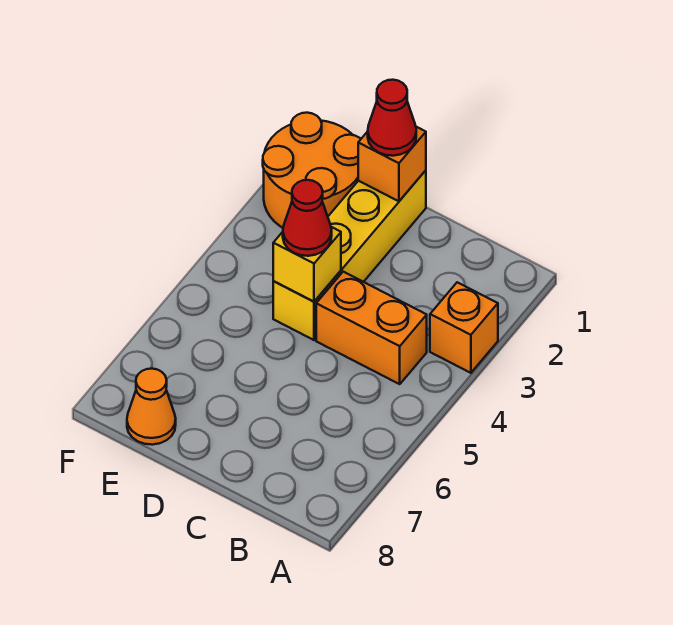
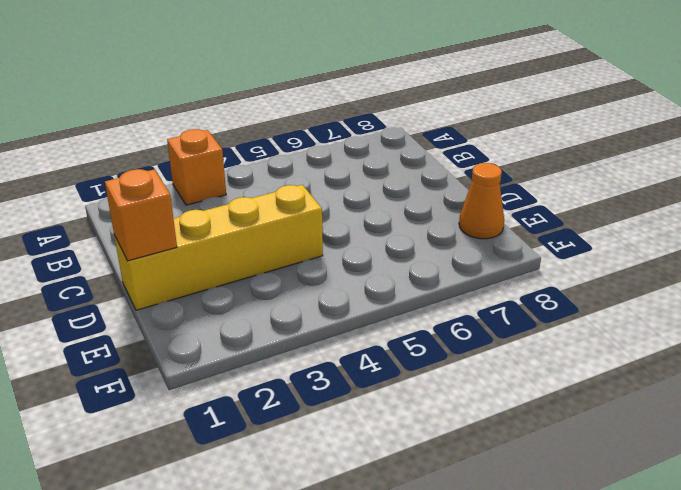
none -> orange brick B4:C4 level 1
none -> orange round brick E1:F2 level 1

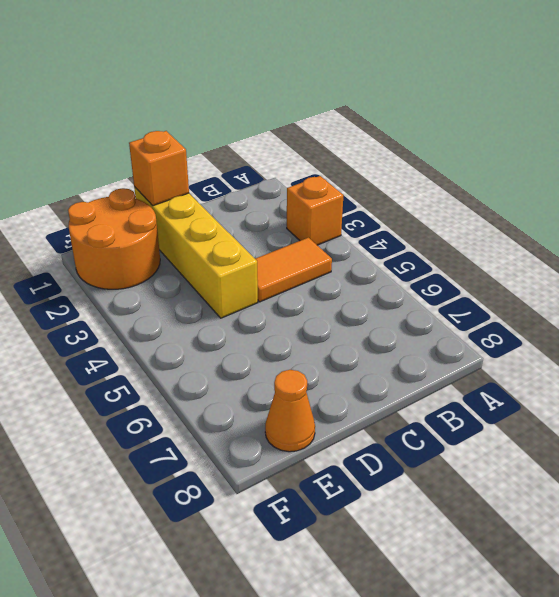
orange tile B4:C4 level 1 -> orange brick B4:C4 level 1
none -> yellow brick D4 level 2
none -> red cone D1 level 3

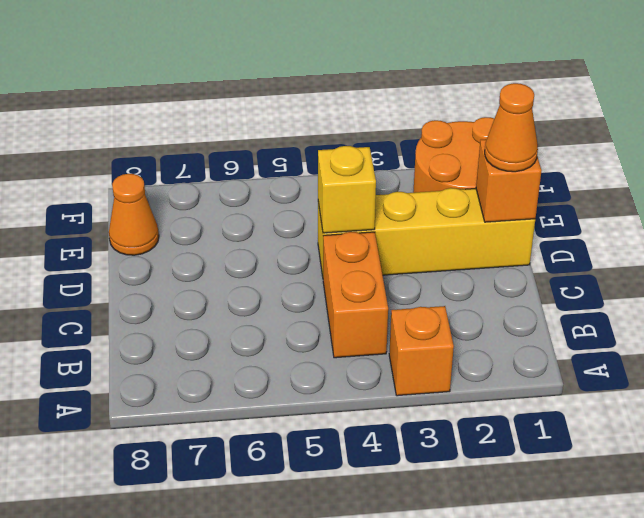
orange cone D1 level 3 -> red cone D1 level 3
none -> red cone D4 level 3

